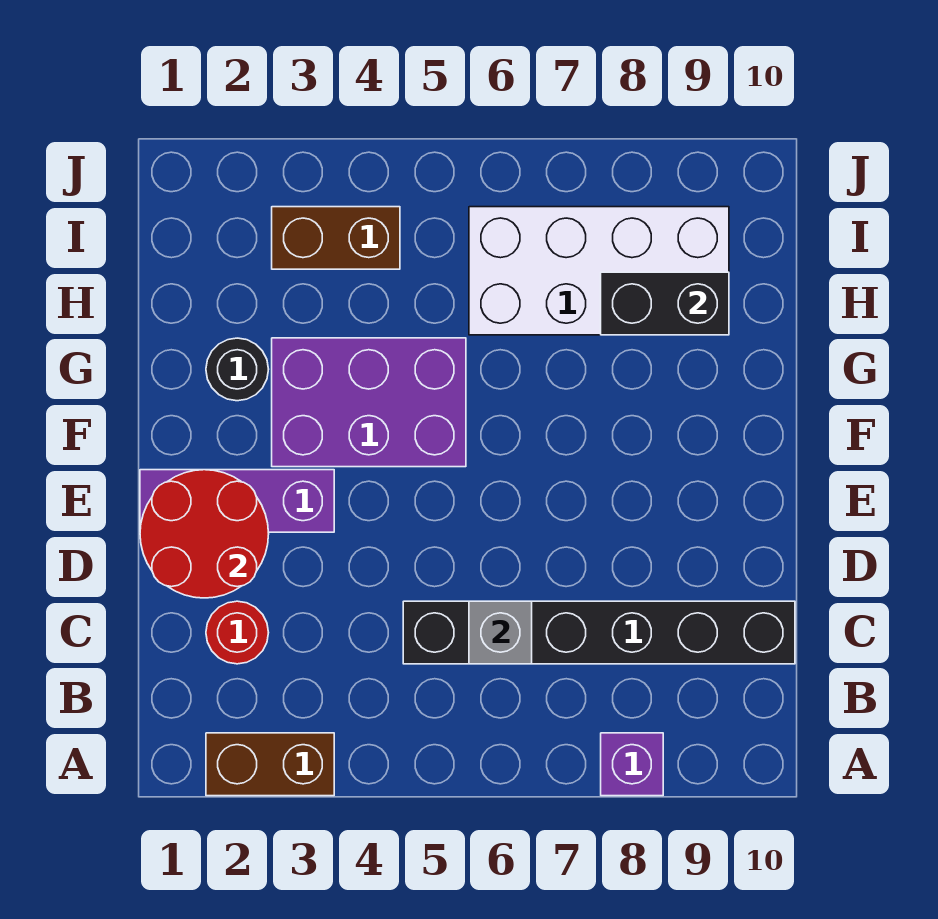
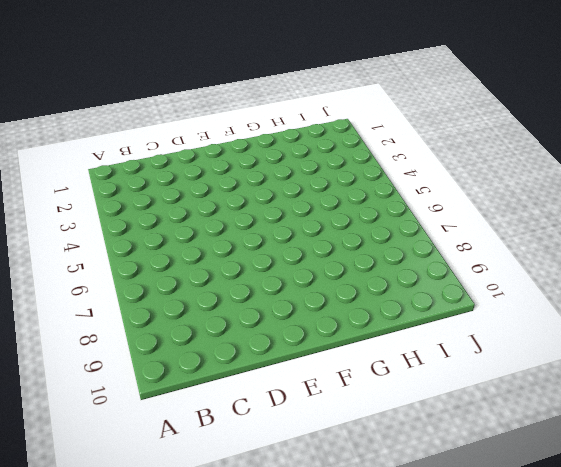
none -> brown brick A2:A3 level 1
none -> purple brick A8 level 1
none -> red round brick C2 level 1

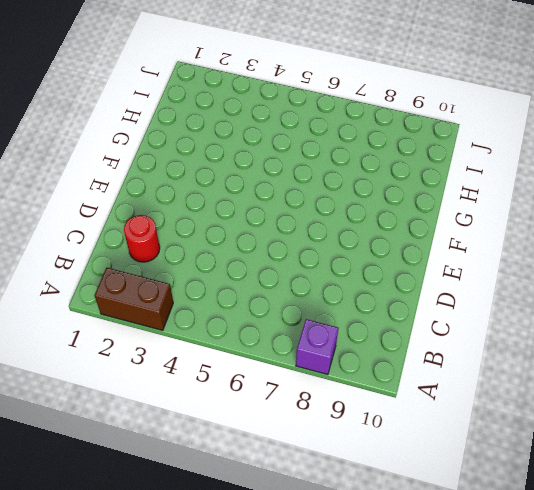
none -> black brick C5:C10 level 1
none -> purple brick E1:E3 level 1
none -> purple brick F3:G5 level 1

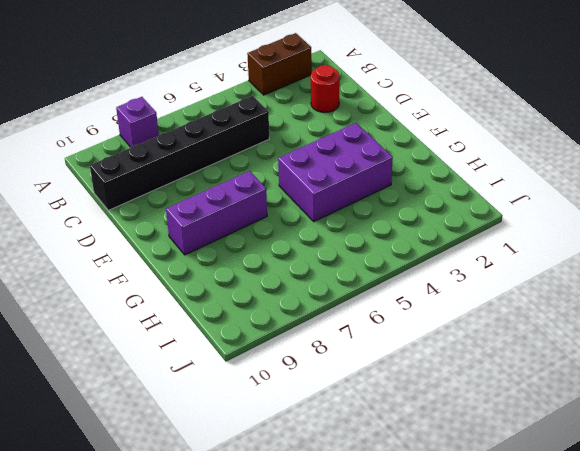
purple brick F7:F9 level 1 -> purple brick E1:E3 level 1
none -> black round brick G2 level 1
none -> white brick H6:I9 level 1
none -> brown brick I3:I4 level 1

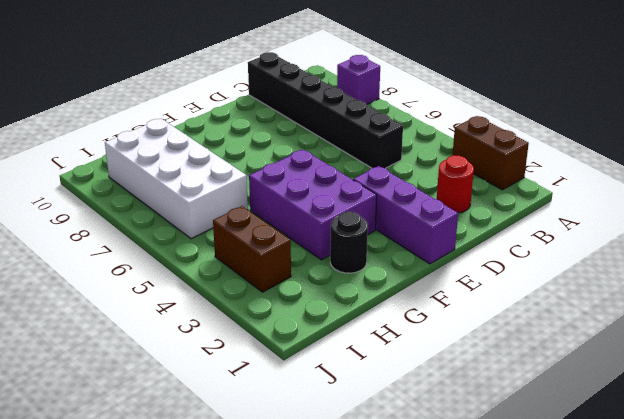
none -> grey brick C6 level 2
none -> red round brick D1:E2 level 2
none -> black brick H8:H9 level 2

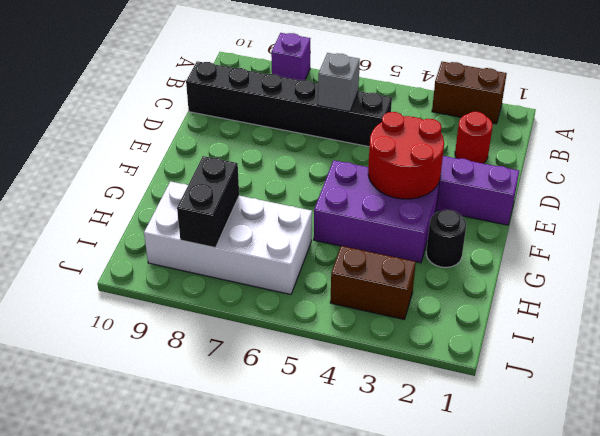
red round brick E3:F4 level 2 -> red round brick D1:E2 level 2
black brick H8:I8 level 2 -> black brick H8:H9 level 2

